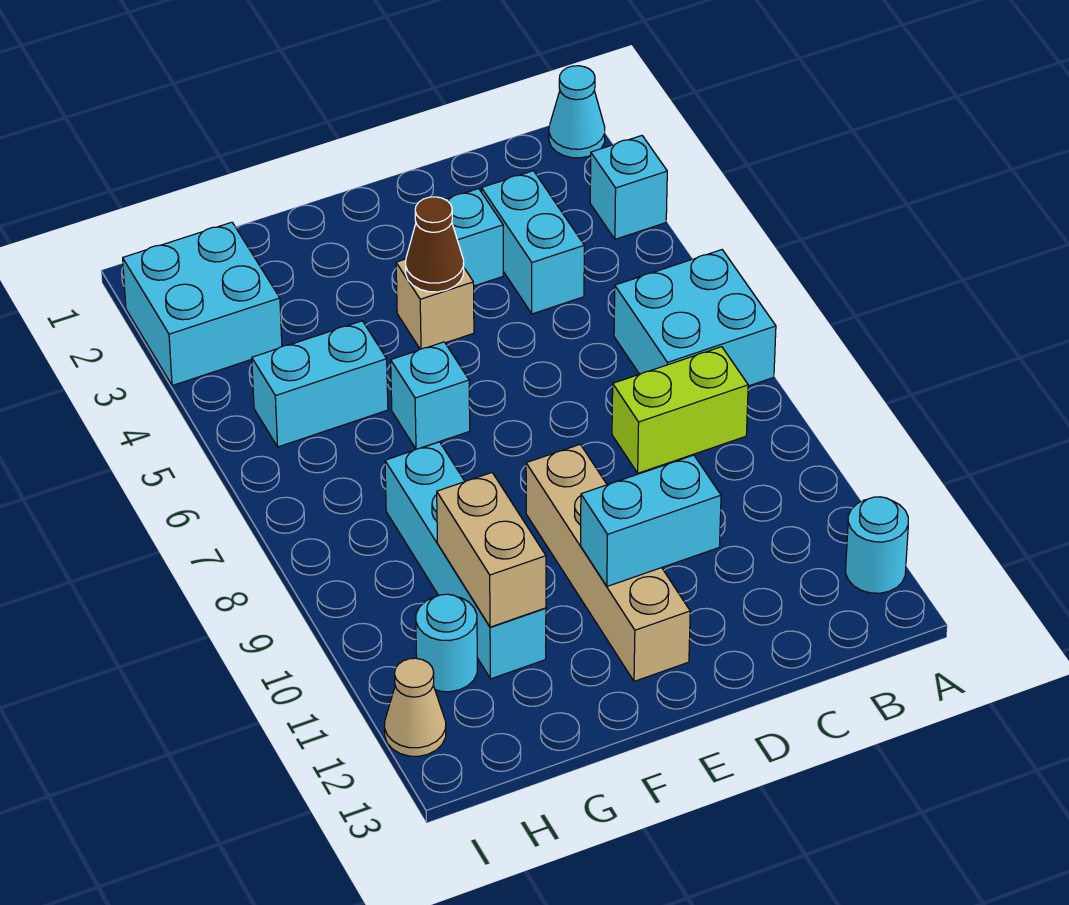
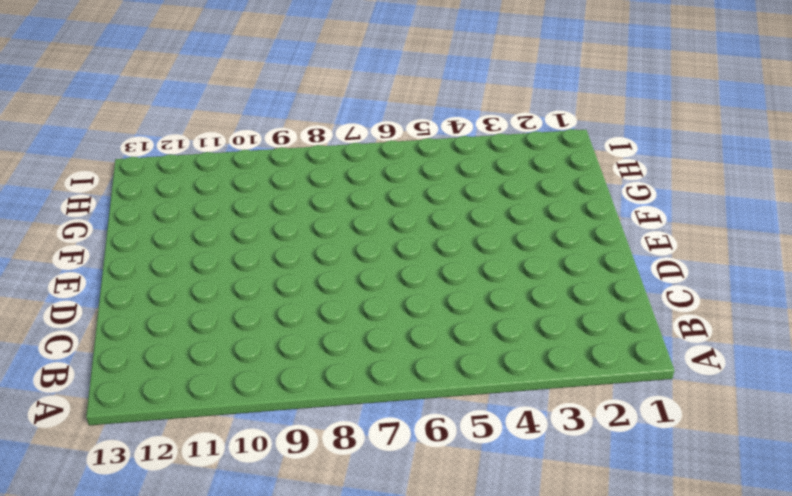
none -> cyan cone A1 level 1
none -> cyan brick A3 level 1
none -> cyan brick A6:B7 level 1

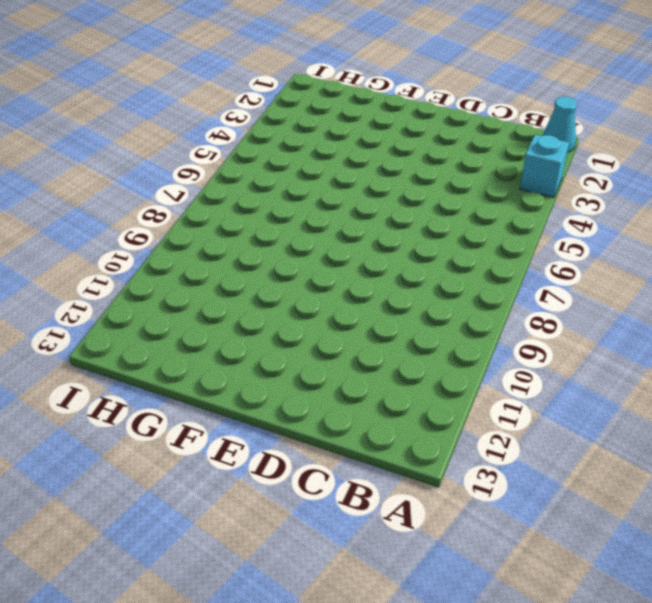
none -> cyan brick A6:B7 level 1
none -> cyan round brick A12 level 1
none -> lime brick B8:C8 level 1

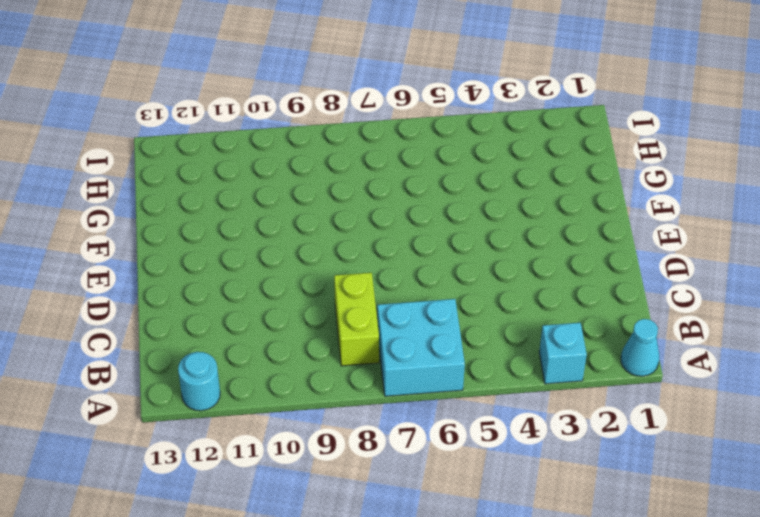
none -> cyan brick C3:C4 level 1
none -> cyan brick D3 level 1
none -> tan brick E4 level 1

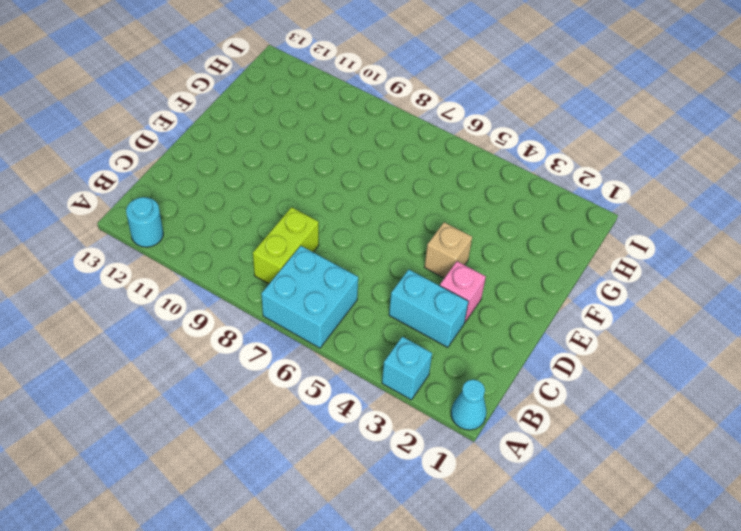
pink brick D3 level 1 -> cyan brick D3 level 1
none -> tan brick E9:E12 level 1
none -> cyan brick F6 level 1
none -> cyan brick G5:H5 level 1

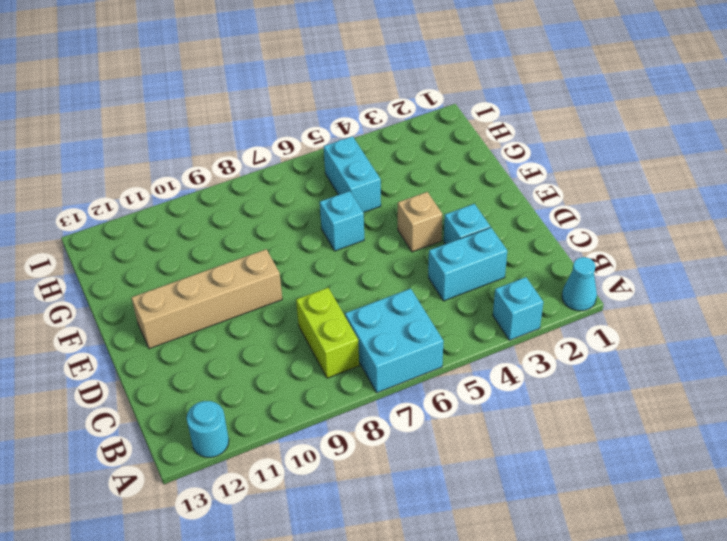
none -> cyan brick G8:G11 level 1
none -> cyan brick H2:I3 level 1
none -> cyan round brick H11 level 1

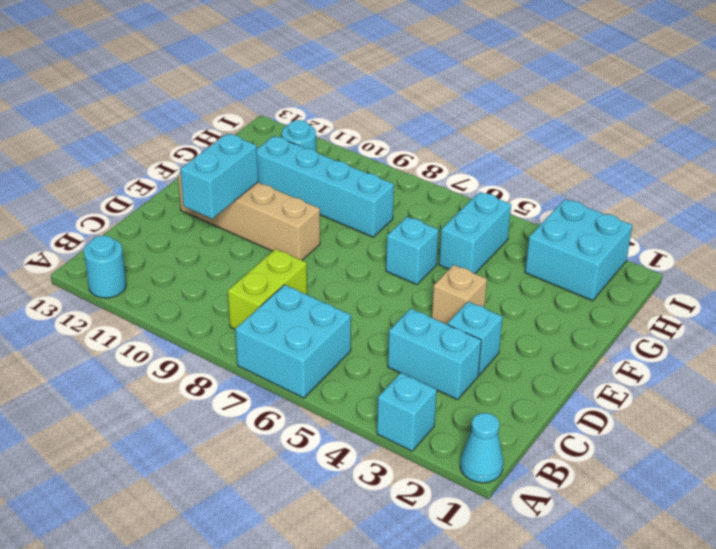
none -> tan cone I12 level 1
none -> brown cone E4 level 2
none -> tan brick G10:G11 level 2

